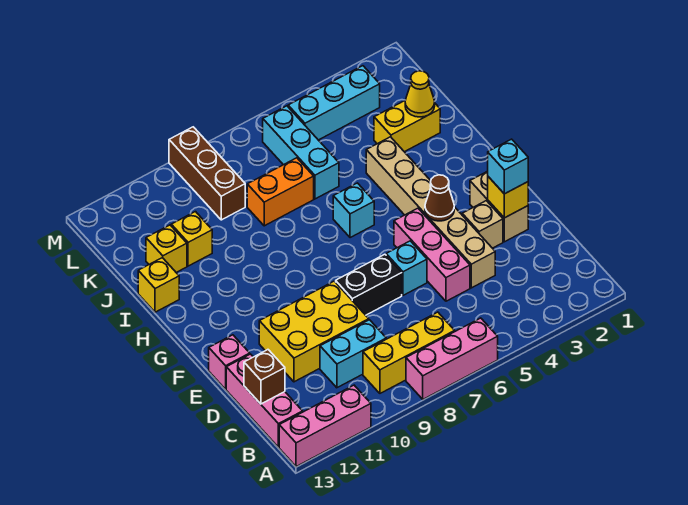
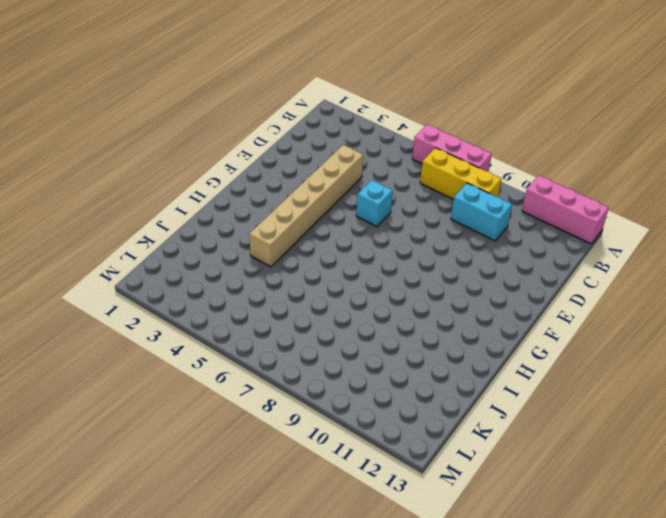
none -> pink brick B13:D13 level 1
none -> pink brick D5:F5 level 1
none -> yellow brick D9:E11 level 1

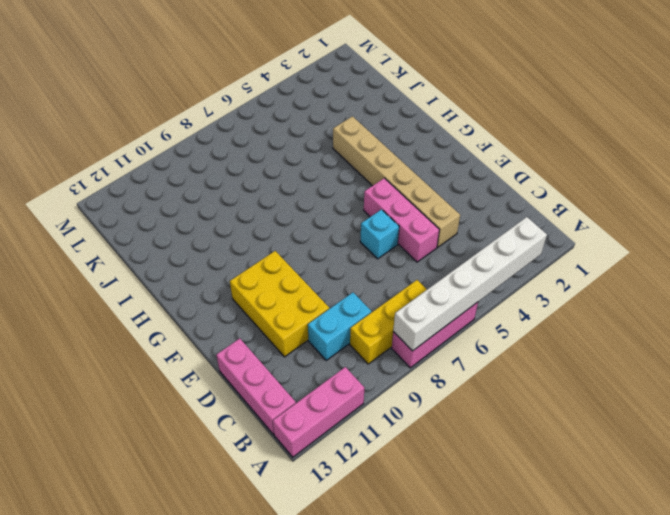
white brick A3:A8 level 2 -> none
yellow brick D10:F11 level 1 -> yellow brick D9:E11 level 1
none -> tan brick E2:F2 level 1
none -> tan brick E3 level 1
none -> black brick E7:E8 level 1

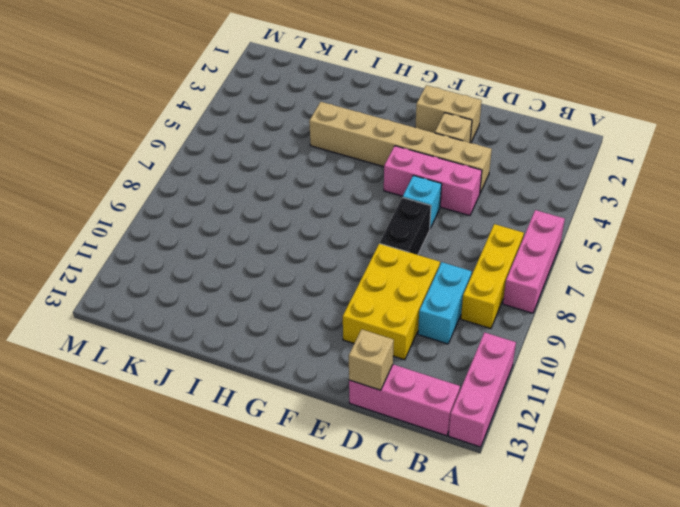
tan brick D13 level 2 -> none
none -> pink brick E13 level 1
none -> cyan brick H6 level 1
none -> yellow brick I13 level 1

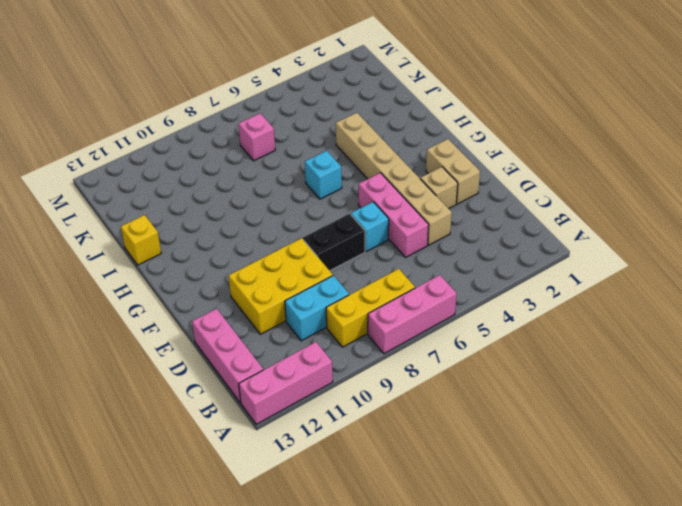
pink brick K7 level 1 -> pink brick E13 level 1
none -> yellow brick J2:J3 level 1
none -> cyan brick J6:L6 level 1
none -> orange brick J7:J8 level 1

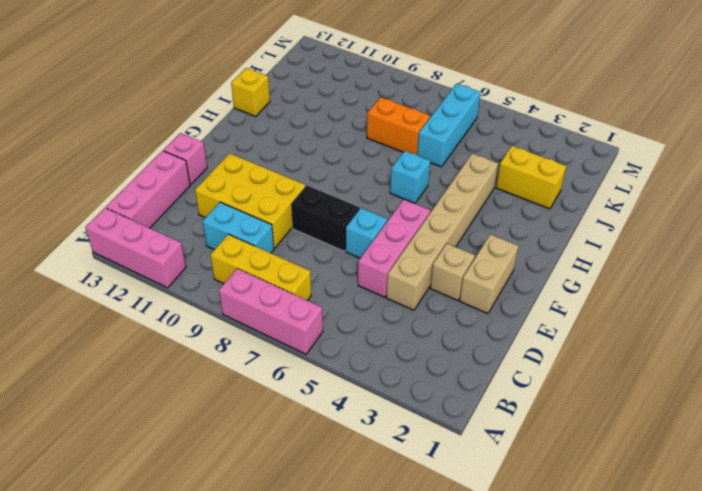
none -> yellow brick J11 level 1
none -> yellow brick J12 level 1
none -> brown brick K9:M9 level 1

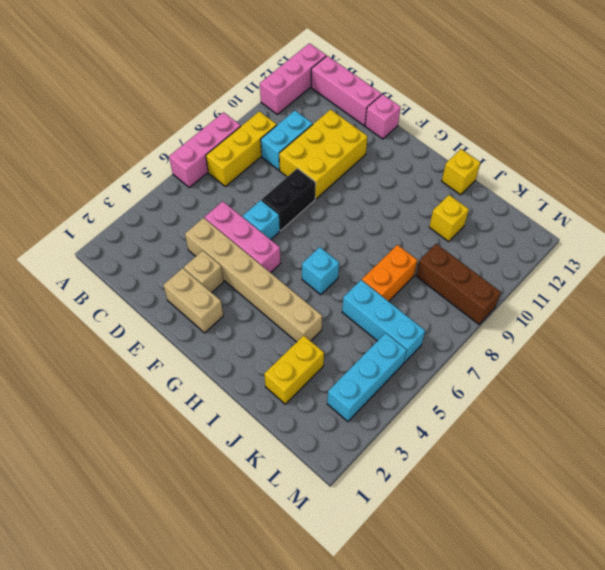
none -> yellow brick J12 level 1
none -> brown brick C13 level 2
none -> yellow brick E2 level 2

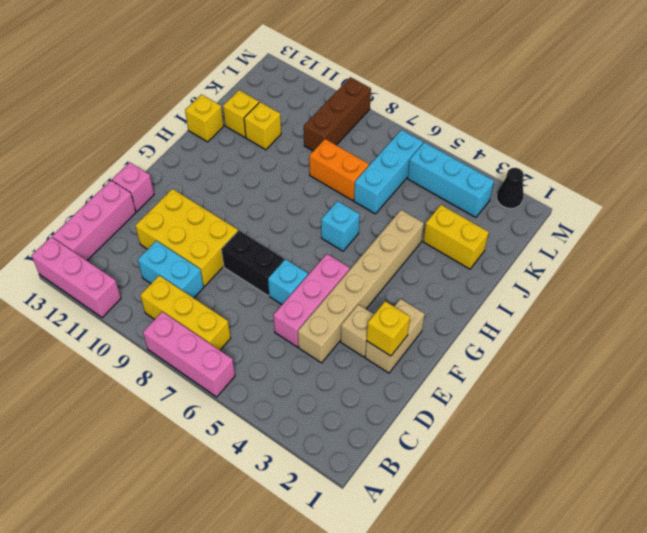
black cone M2 level 1 -> none
none -> brown brick C13 level 2
none -> brown cone F4 level 2
none -> yellow cone J2 level 2

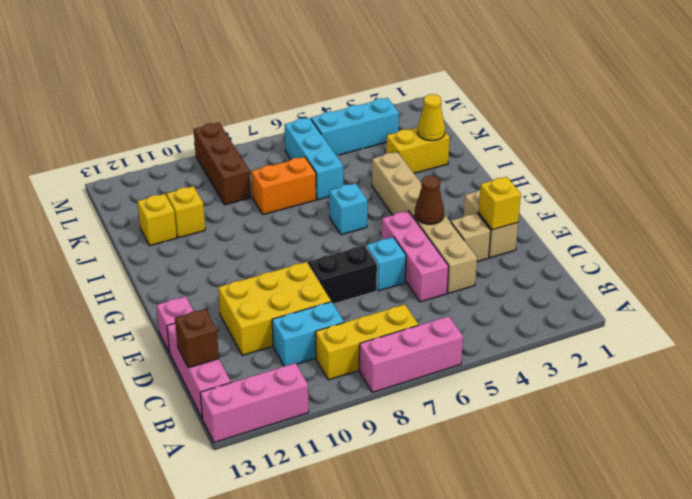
none -> yellow brick I13 level 1
none -> cyan brick E2 level 3

